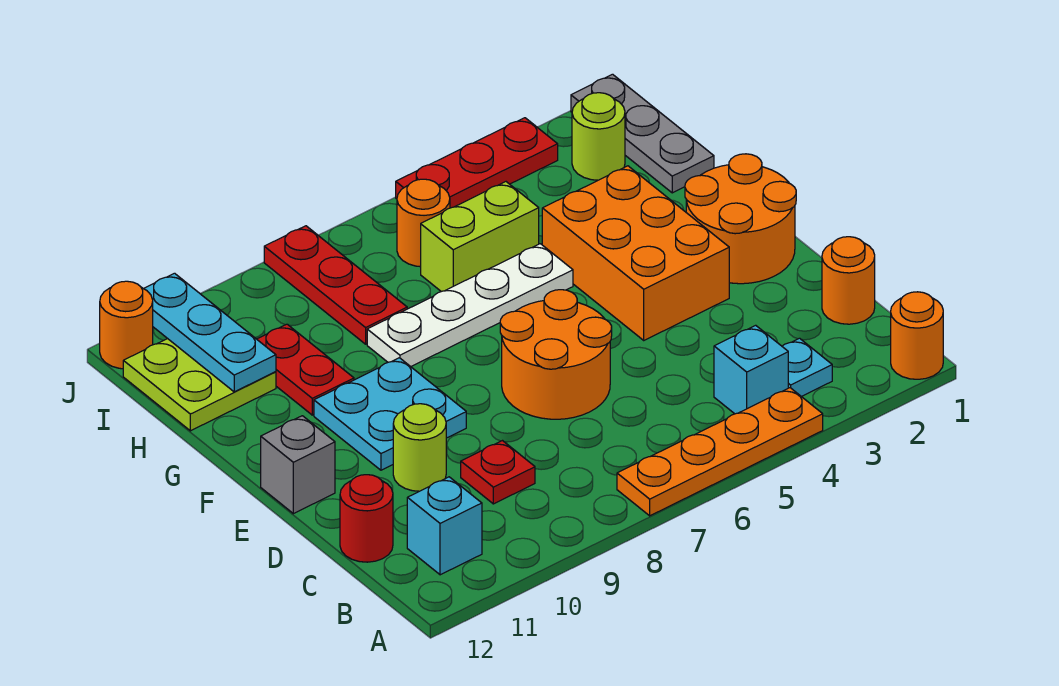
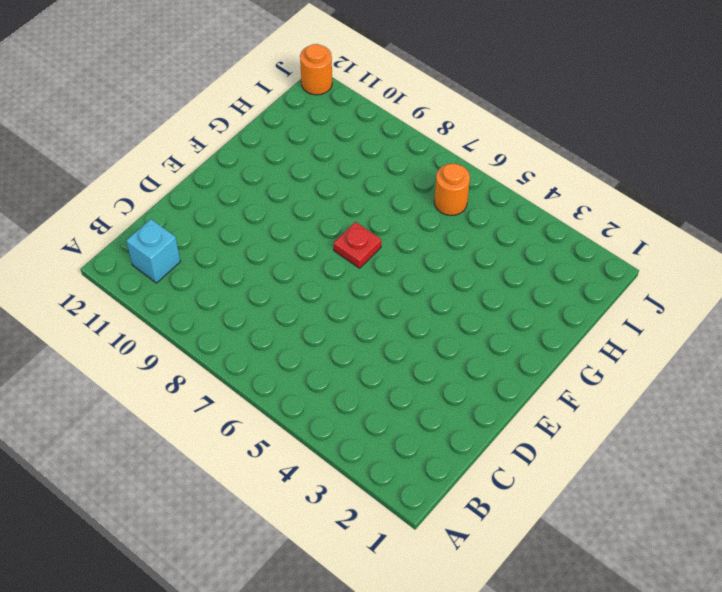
red plate F7 level 1 -> red plate C9 level 1
none -> orange round brick A1 level 1
none -> orange plate A4:A7 level 1
none -> cyan plate B3 level 1

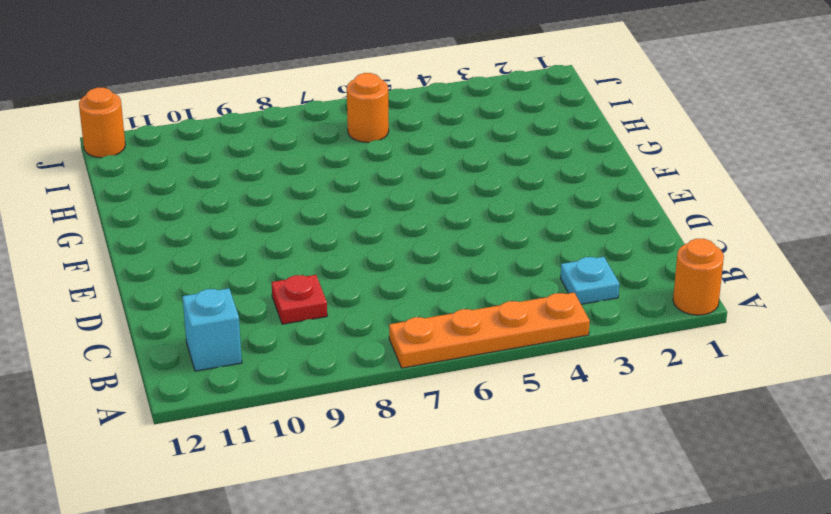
none -> cyan brick B4 level 1
none -> orange round brick C1 level 1
none -> red round brick C12 level 1

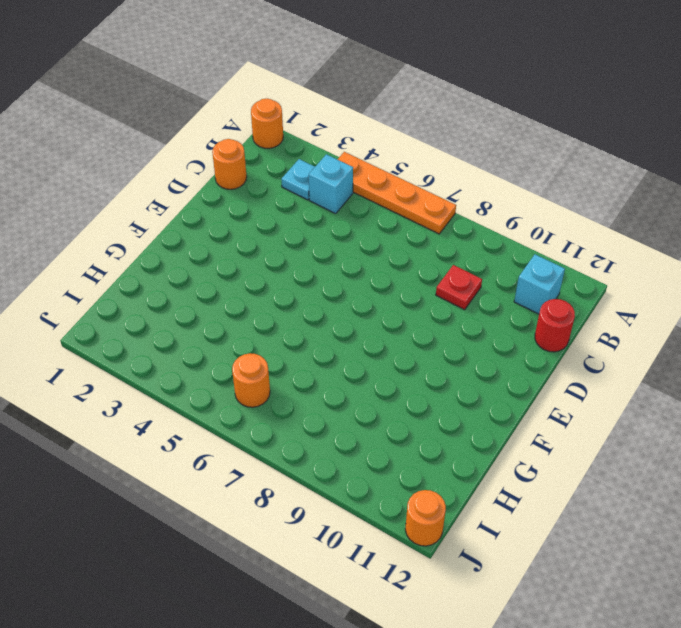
none -> orange round brick D6:E7 level 1
none -> lime round brick D10 level 1
none -> orange round brick E1:F2 level 1

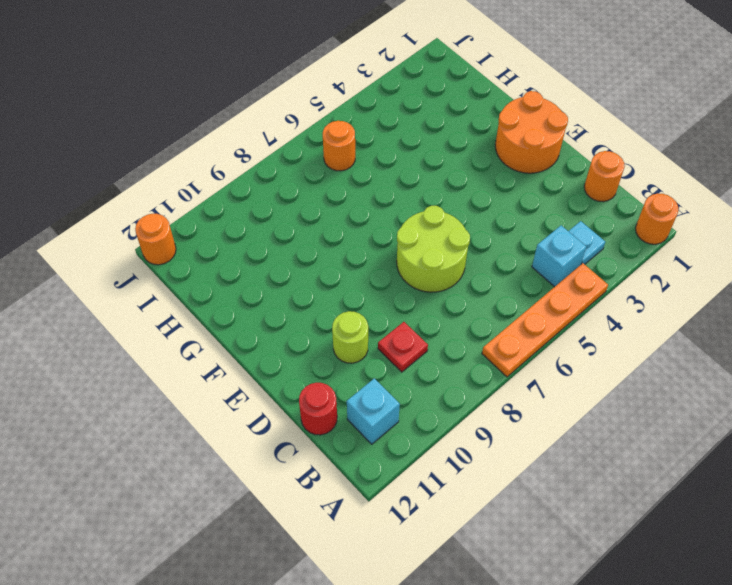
lime round brick D6:E7 level 1 -> orange round brick D6:E7 level 1
none -> orange brick E3:G4 level 1
none -> cyan plate E9:F10 level 1
none -> grey brick E12 level 1

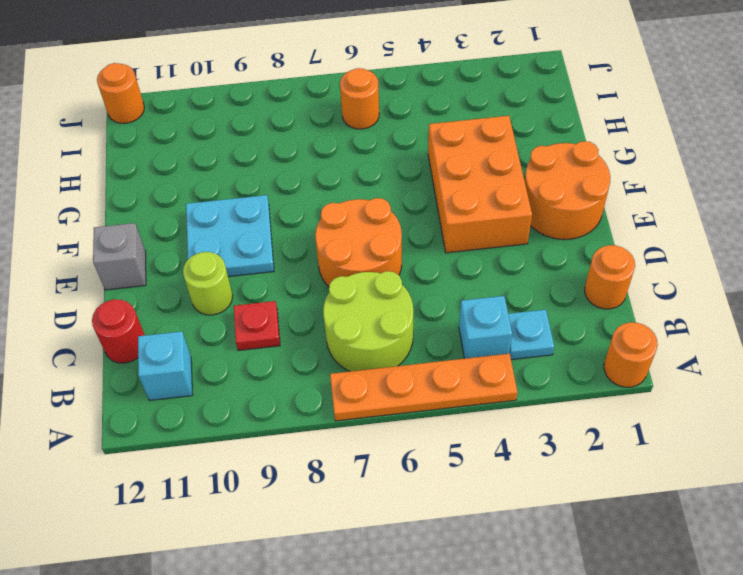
lime round brick B6:C7 level 1 -> none
none -> white plate G5:G8 level 1
none -> red plate G10:H10 level 1
none -> grey plate H1:J1 level 1

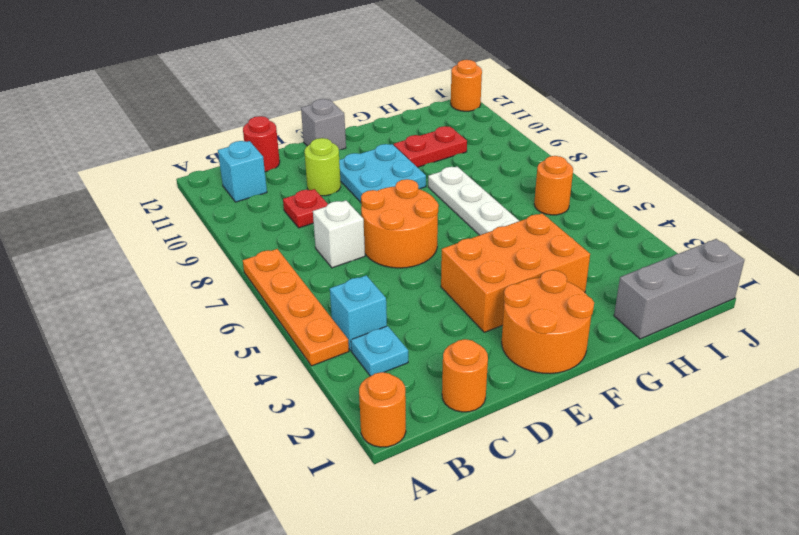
white brick C7 level 1 -> none
grey brick H1:J1 level 1 -> grey plate H1:J1 level 1
none -> lime brick H5:H6 level 1
none -> red plate H8:J8 level 1
none -> lime plate H11:I12 level 1

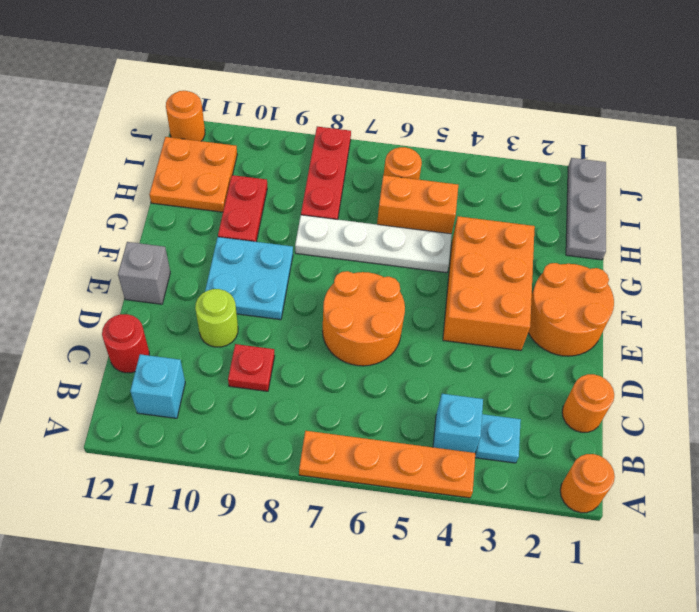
orange brick H5:H6 level 1 -> lime brick H5:H6 level 1
orange plate H11:I12 level 1 -> lime plate H11:I12 level 1
none -> lime round brick I2 level 1
none -> red plate J3:J5 level 1
none -> cyan plate H11:J11 level 2

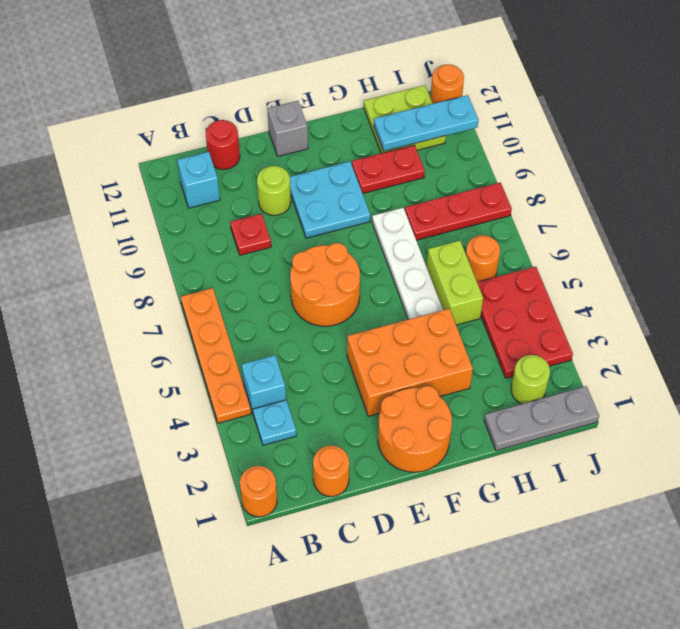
red plate I3:J5 level 1 -> red plate J3:J5 level 1

